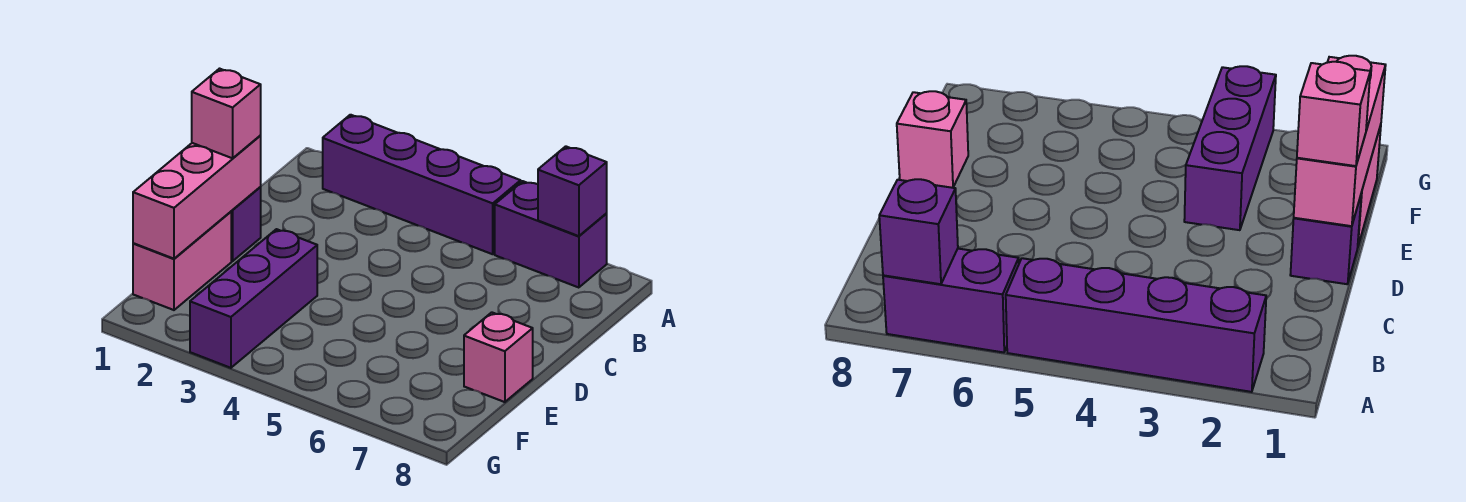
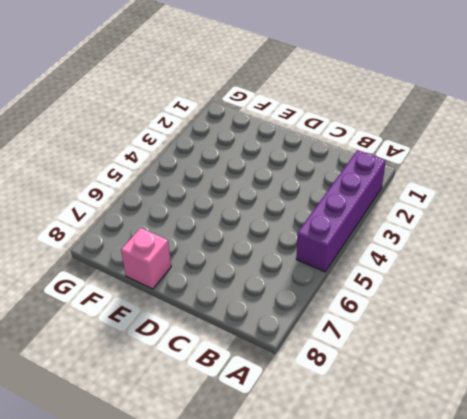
none -> purple brick A6:A7 level 1
none -> purple brick D1 level 1

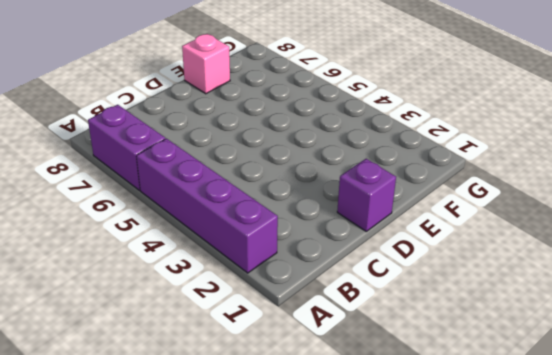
none -> pink brick E1:F1 level 1
none -> purple brick E3:G3 level 1

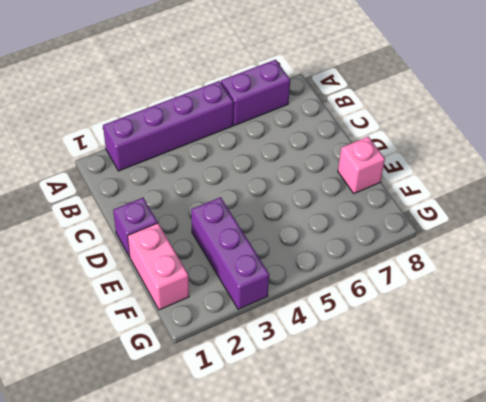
none -> purple brick A7 level 2
none -> pink brick D1:F1 level 2

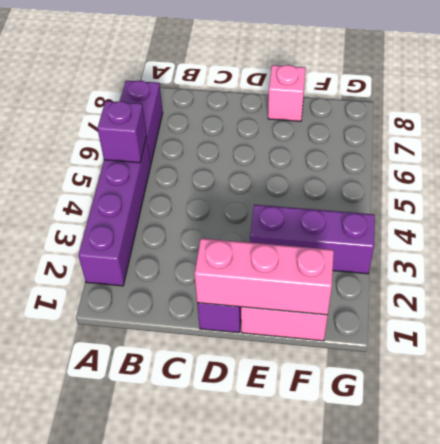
purple brick A5 level 2 -> purple brick A7 level 2
none -> pink brick D1 level 3

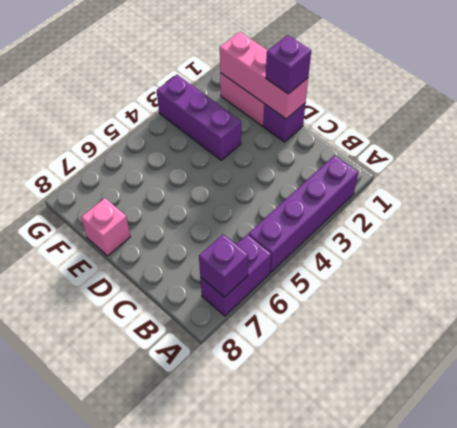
purple brick D1 level 3 -> pink brick D1 level 3

